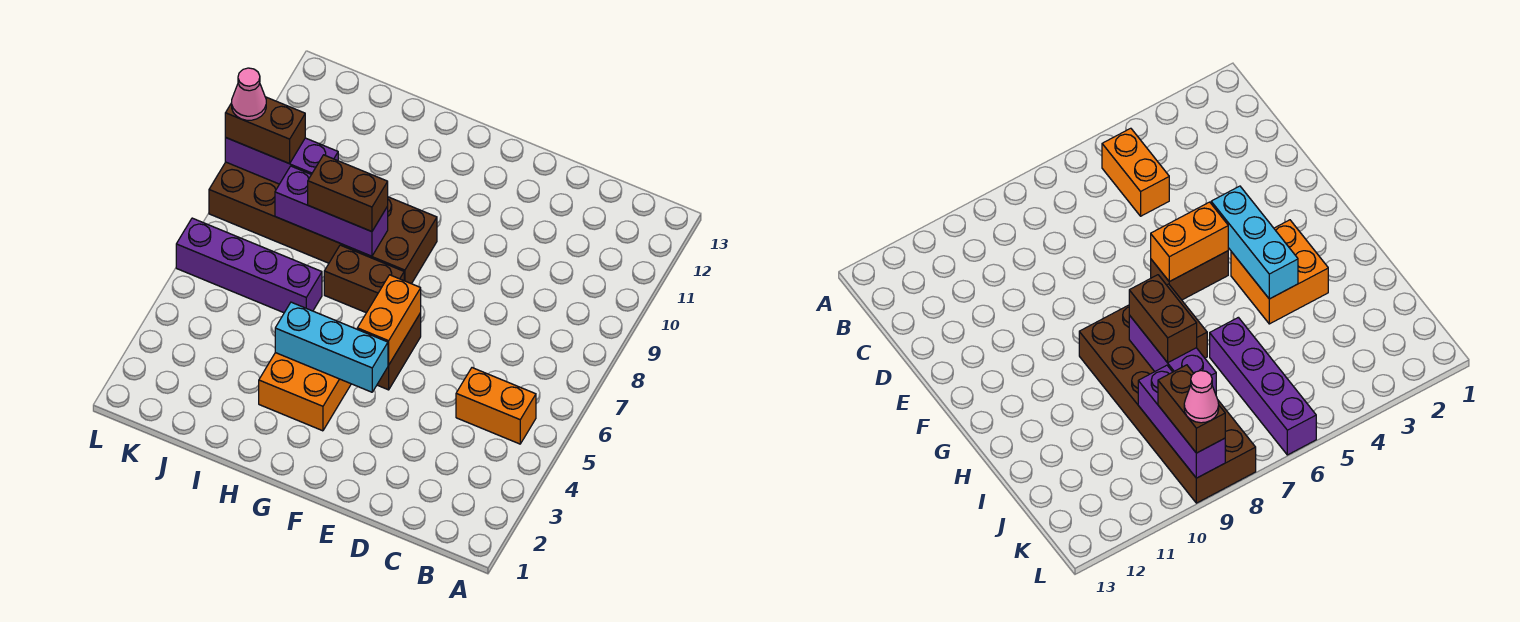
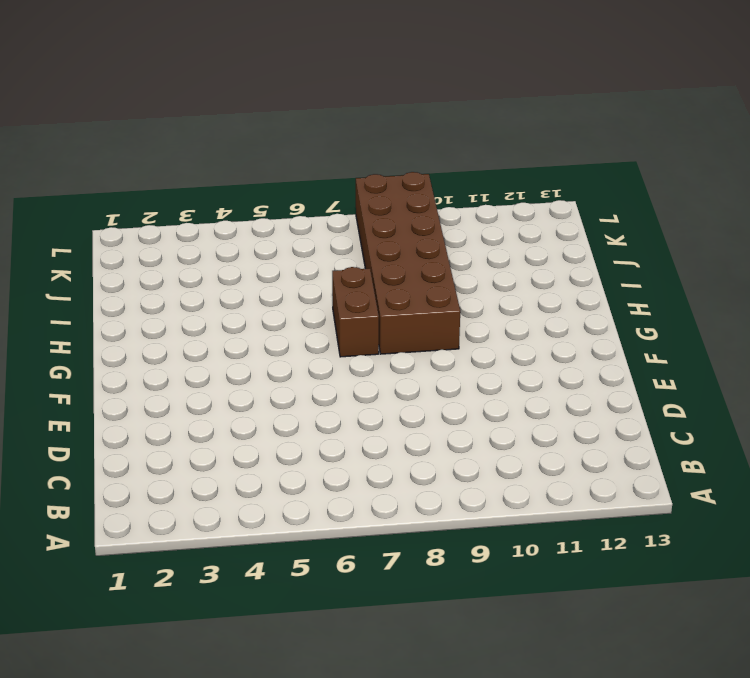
none -> orange brick B5:C5 level 1
none -> brown brick F5:F6 level 1
none -> orange brick G3:H4 level 1

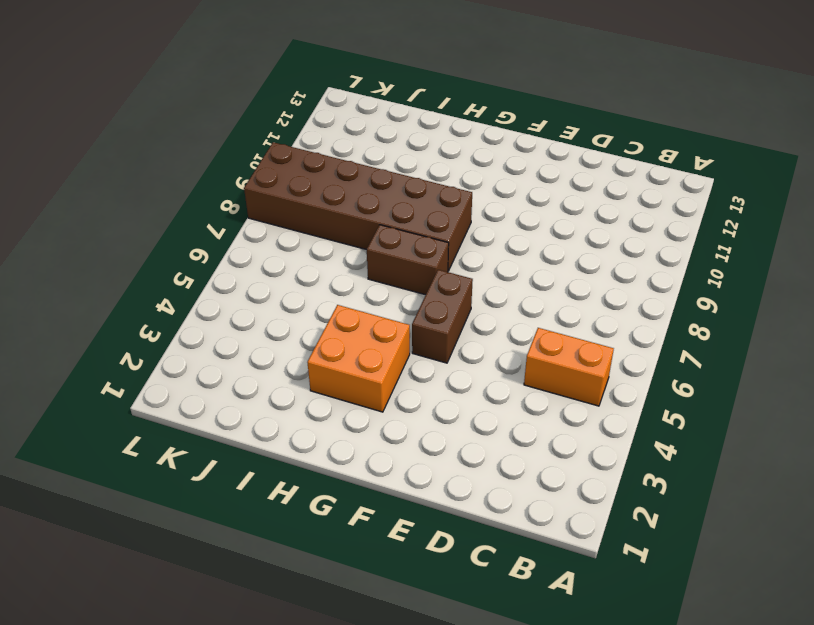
none -> purple brick I6:L6 level 1
none -> cyan brick F4:H4 level 2
none -> orange brick F5:F6 level 2

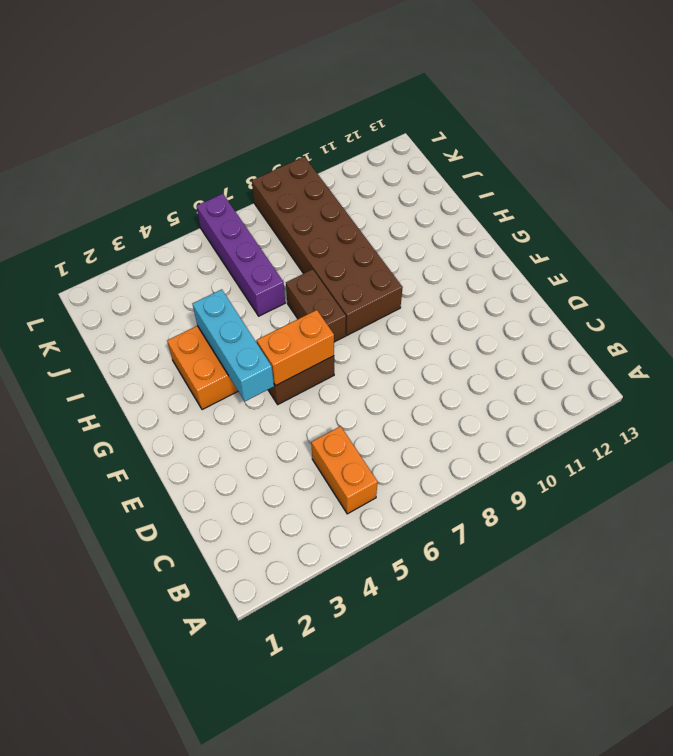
none -> purple brick H8:J8 level 2
none -> purple brick J9:L9 level 2
none -> brown brick H8:I8 level 3

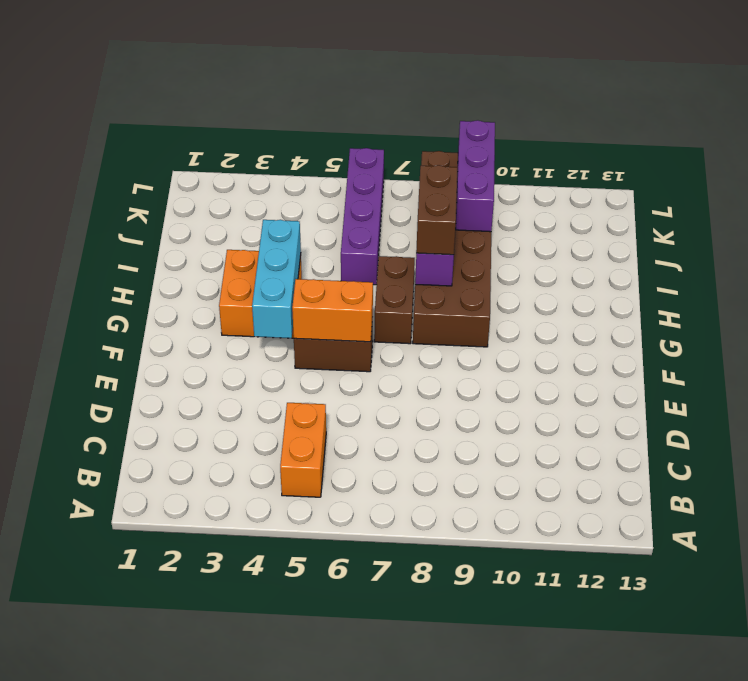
none -> brown brick K9:L9 level 3
none -> pink cone L9 level 4

